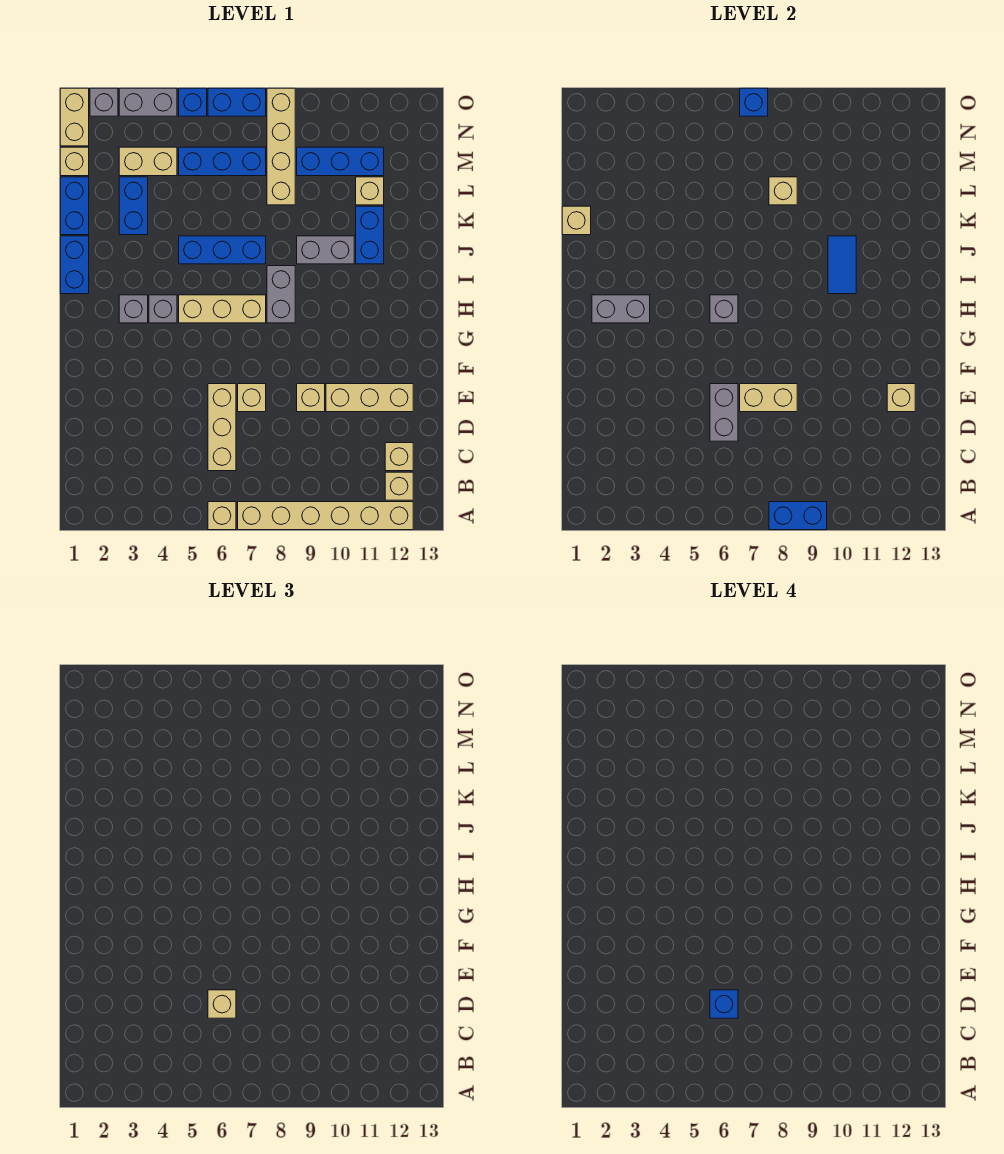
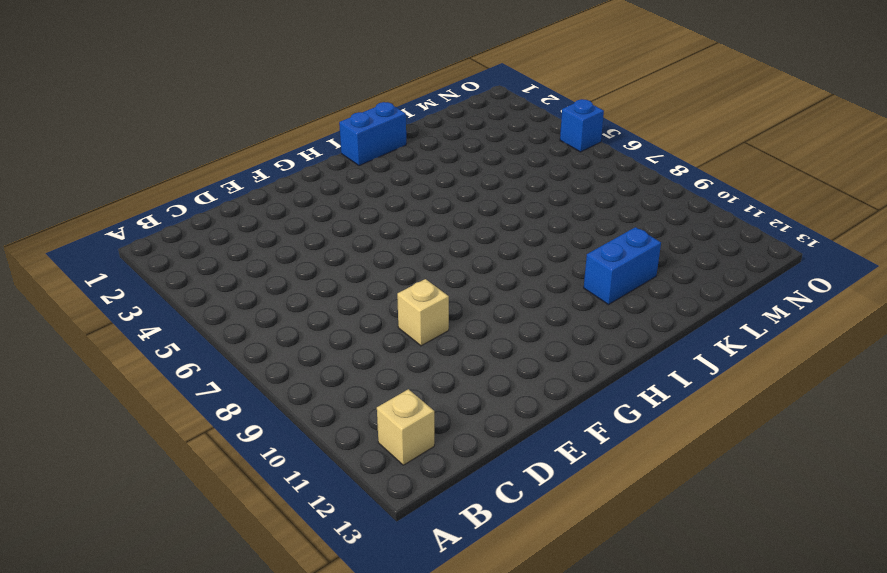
none -> tan brick A6 level 1
none -> tan brick A7:A12 level 1
none -> tan brick C6:E6 level 1
none -> tan brick C12 level 1

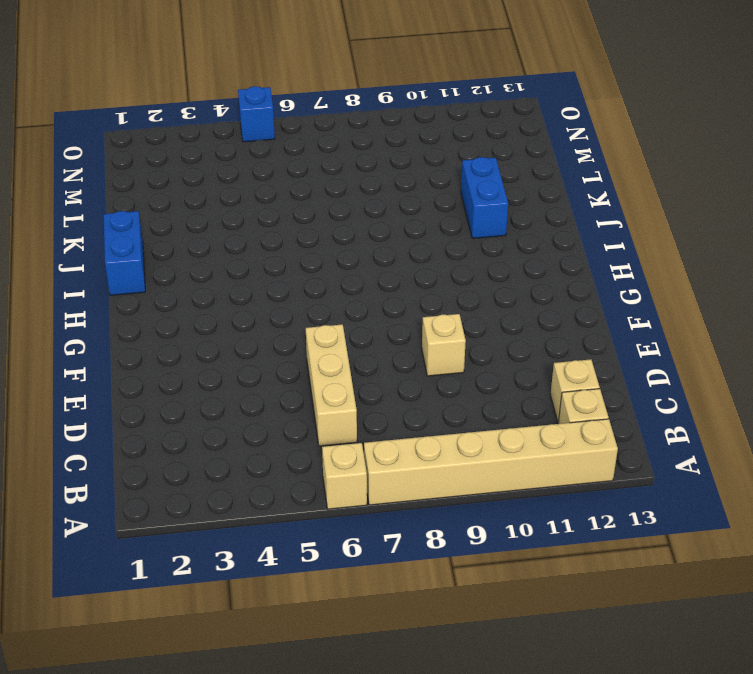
none -> tan brick E7 level 1
none -> tan brick E10:E12 level 1
none -> grey brick H3 level 1
none -> grey brick H4 level 1

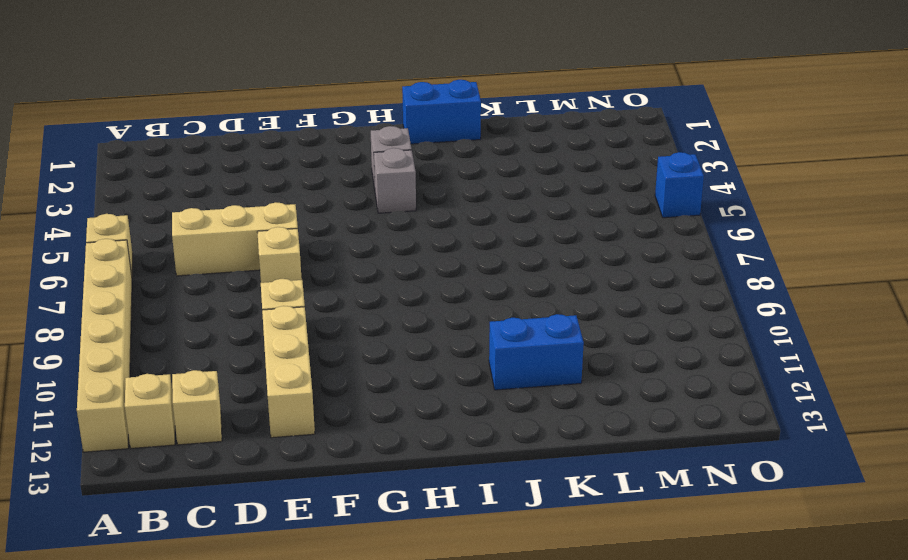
none -> tan brick H5:H7 level 1
none -> grey brick H8:I8 level 1
none -> blue brick J5:J7 level 1
none -> grey brick J9:J10 level 1

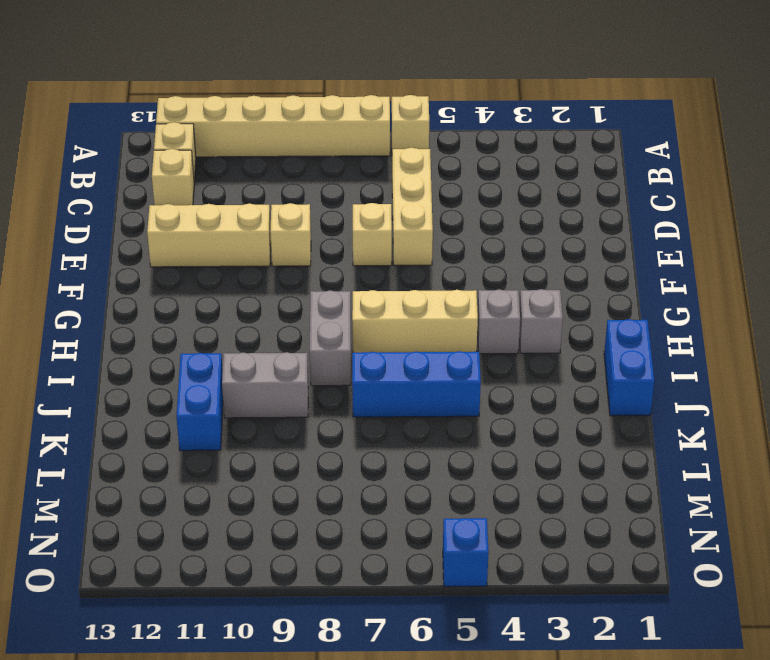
none -> blue brick K1:L1 level 1
none -> blue brick K3:L3 level 1
none -> tan brick L8:O8 level 1
none -> tan brick L11 level 1

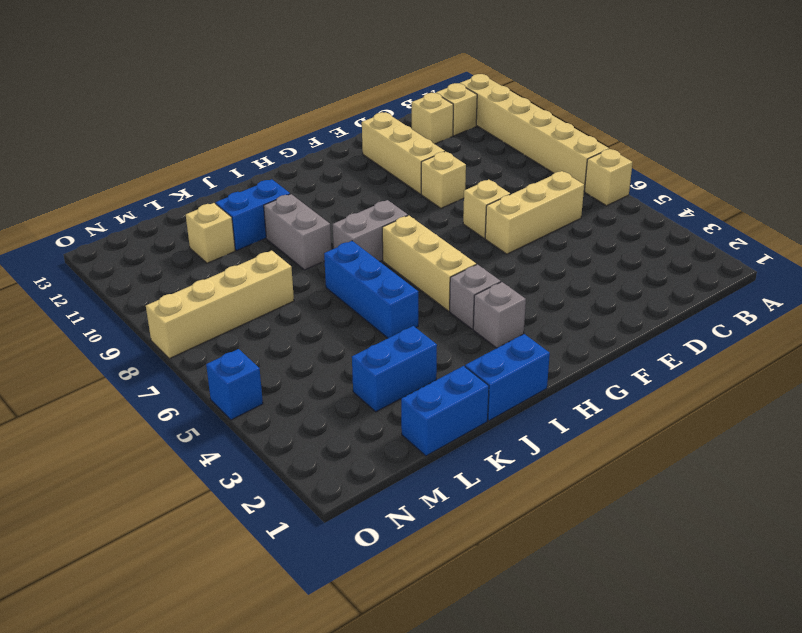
none -> tan brick M1 level 1
none -> tan brick M3:M4 level 1
none -> blue brick M5:M7 level 1
none -> blue brick M9:M11 level 1

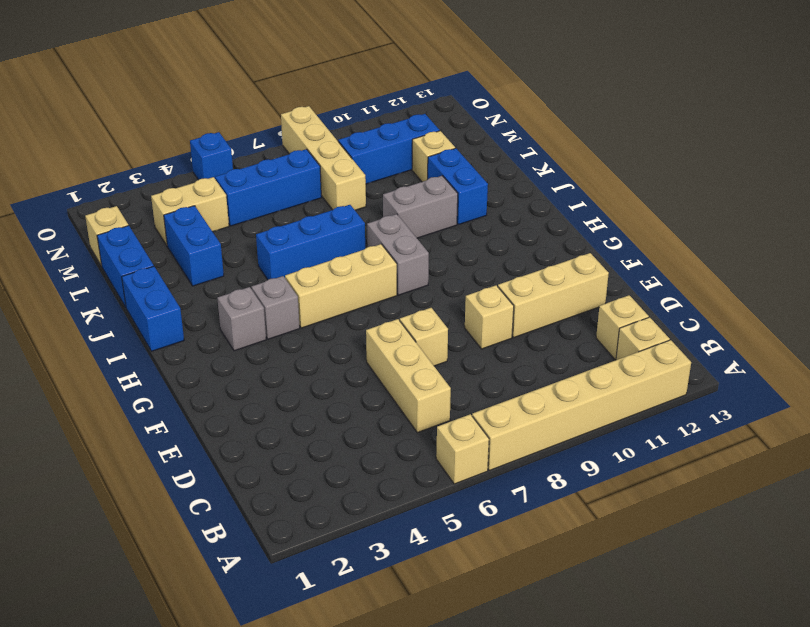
none -> tan brick N1:O1 level 1
none -> grey brick O2 level 1
none -> grey brick O3:O4 level 1
none -> blue brick O6:O7 level 1

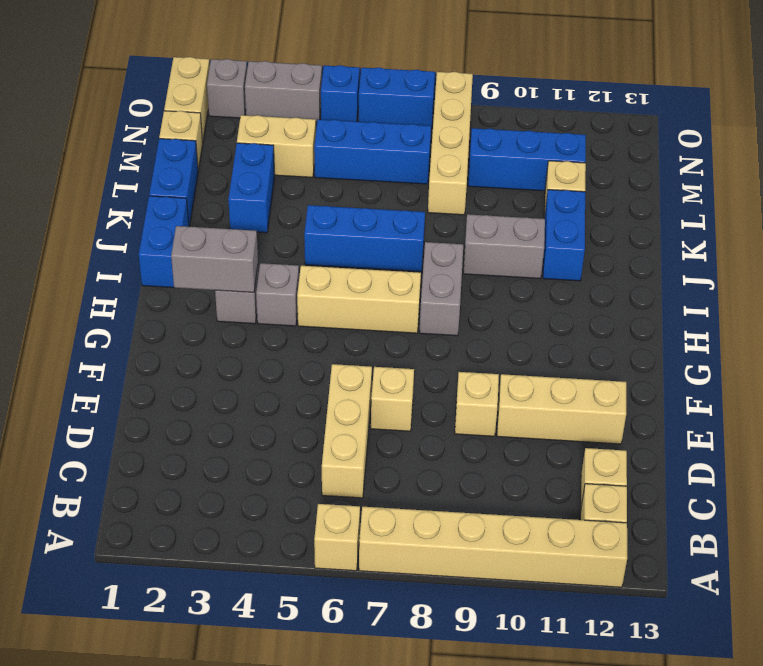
none -> blue brick A8:A9 level 2
none -> grey brick D6:E6 level 2
none -> tan brick E7:E8 level 2
none -> tan brick E12 level 2

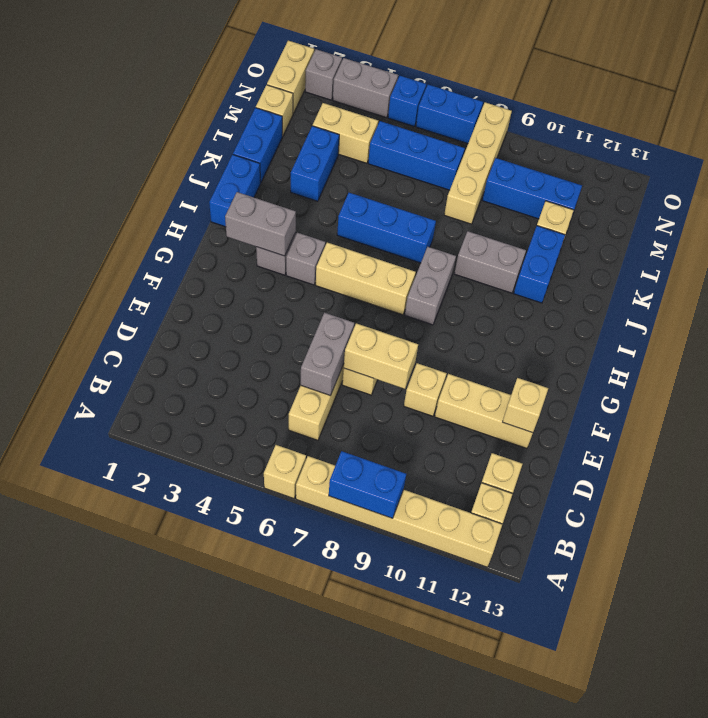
none -> grey brick H6 level 2
none -> blue tile I10:J10 level 2
none -> tan brick K1 level 2
none -> tan brick L8 level 2

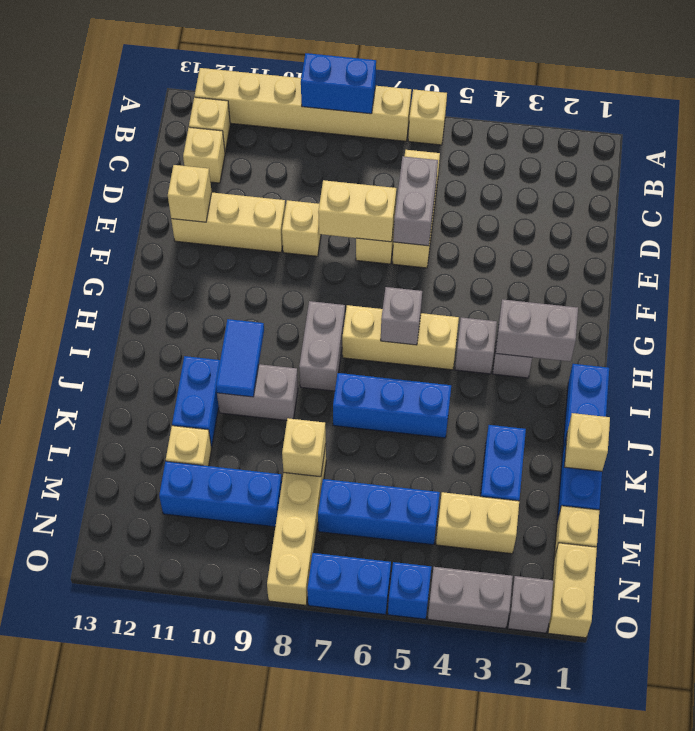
none -> blue brick O7 level 2
none -> tan brick D6 level 3
none -> blue brick D6 level 4

